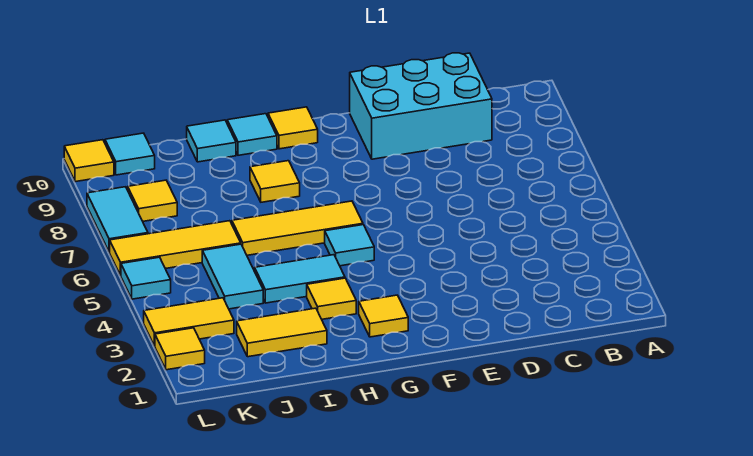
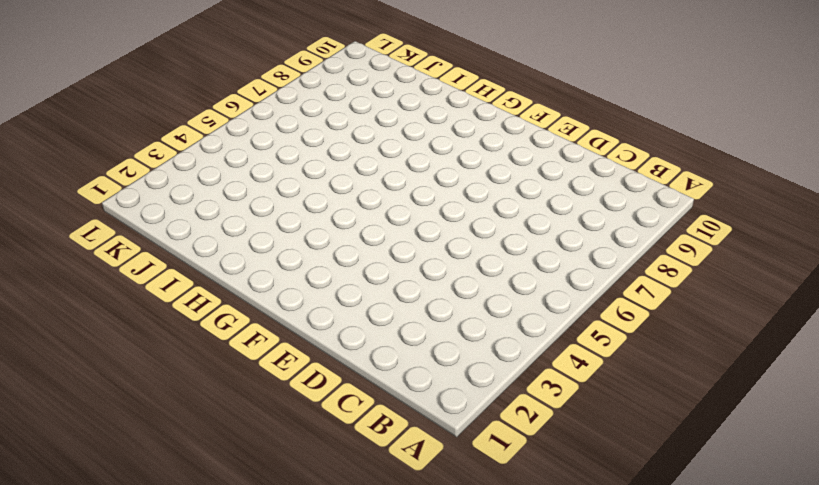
none -> cyan brick C9:E10 level 1
none -> yellow tile G2 level 1
none -> cyan tile G5 level 1

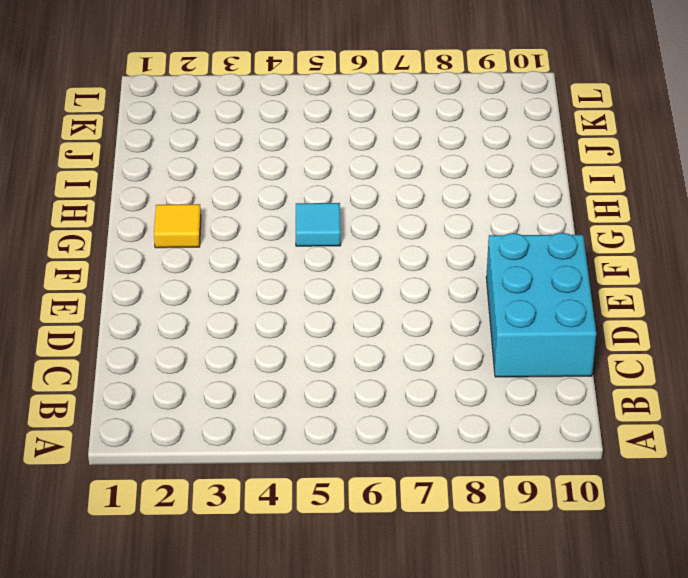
none -> yellow tile G6:I6 level 1
none -> yellow tile G10 level 1
none -> yellow tile H3 level 1

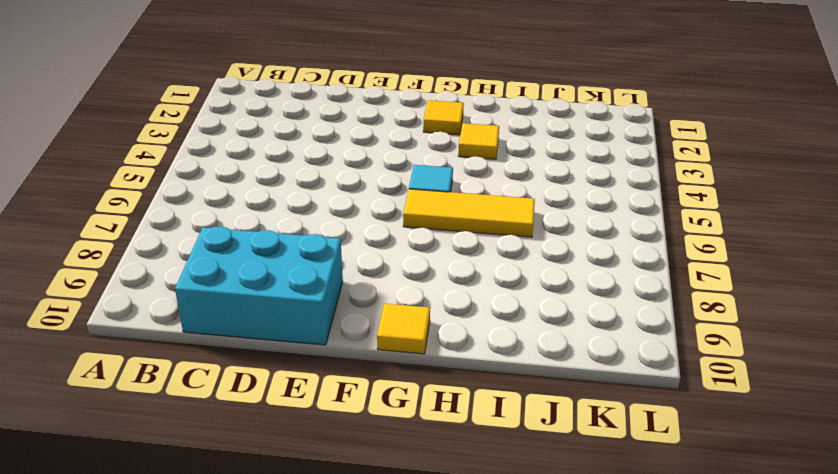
none -> cyan tile H4:I4 level 1
none -> yellow tile H8 level 1
none -> cyan tile H10 level 1

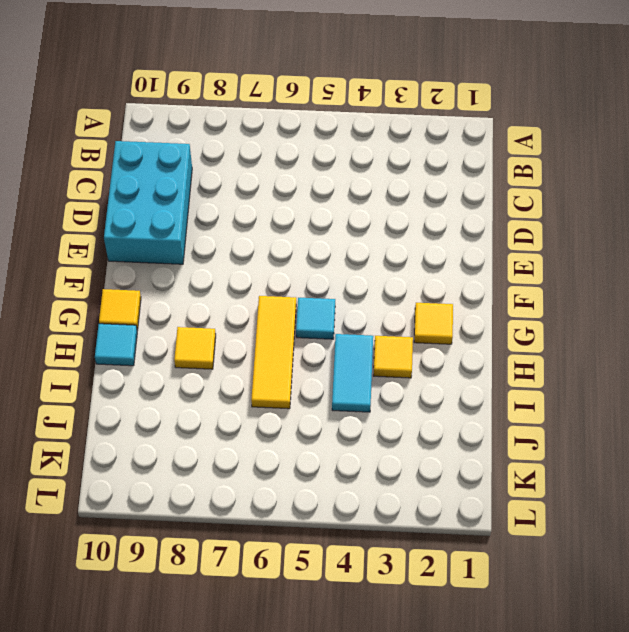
none -> yellow tile I2:J2 level 1
none -> cyan tile I10 level 1
none -> cyan tile J4:J5 level 1

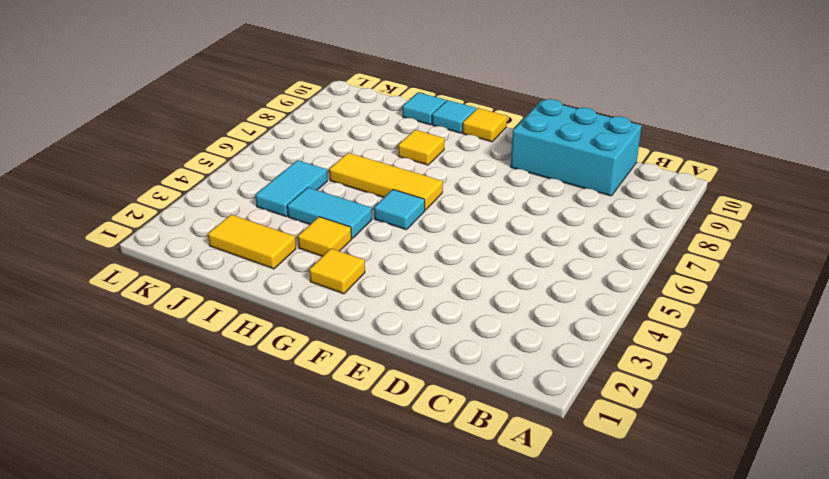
none -> yellow tile J6:L6 level 1
none -> yellow tile K3:L3 level 1
none -> yellow tile K8 level 1

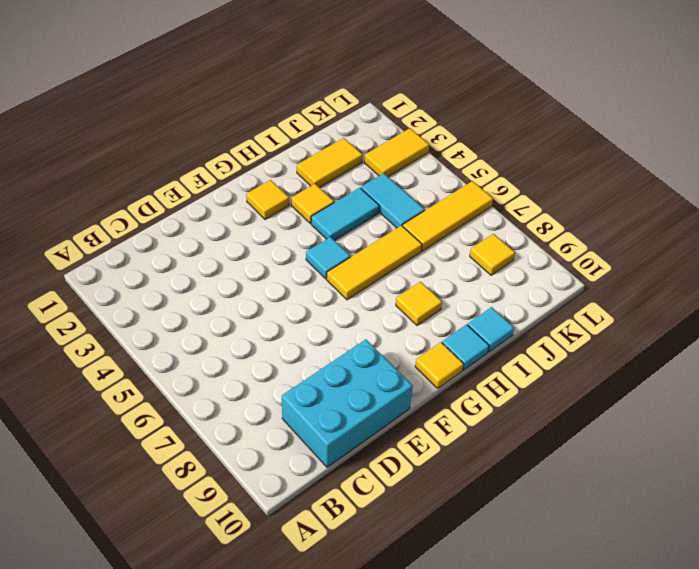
none -> cyan tile K10 level 1
none -> yellow tile L2 level 1
none -> cyan tile L5 level 1

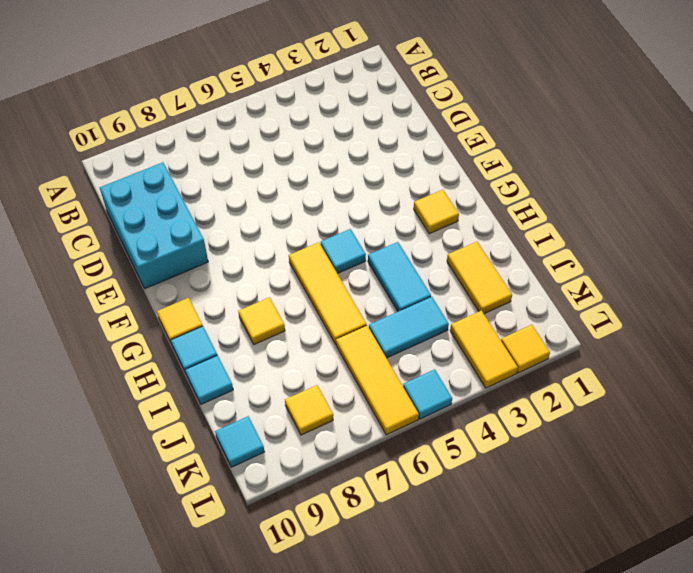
none -> yellow tile H3 level 1
none -> cyan tile L7:L8 level 1
none -> yellow tile L10 level 1

